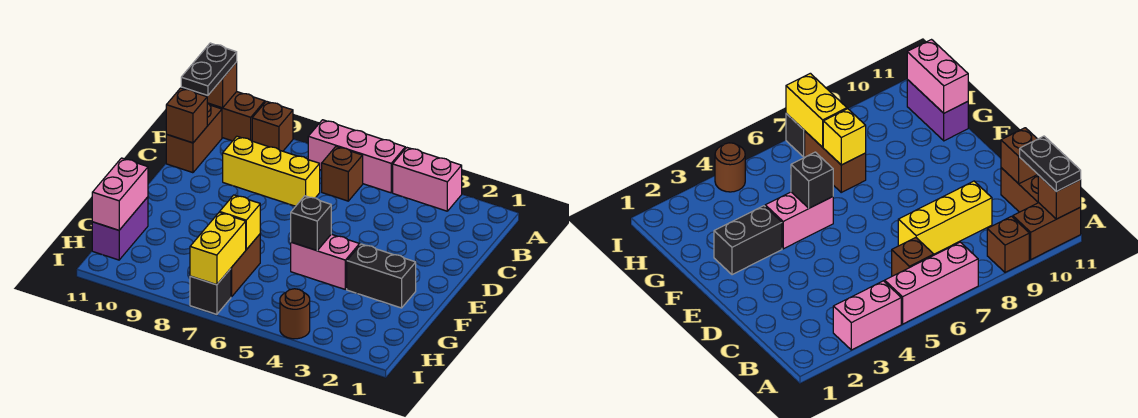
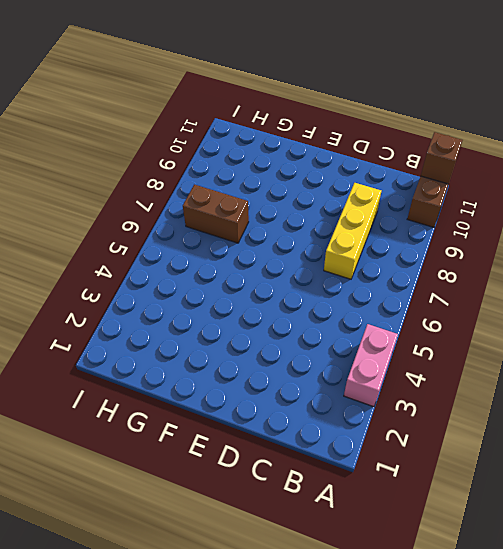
none -> pink brick A5:A7 level 1
none -> brown brick A9 level 1
none -> brown brick B6 level 1

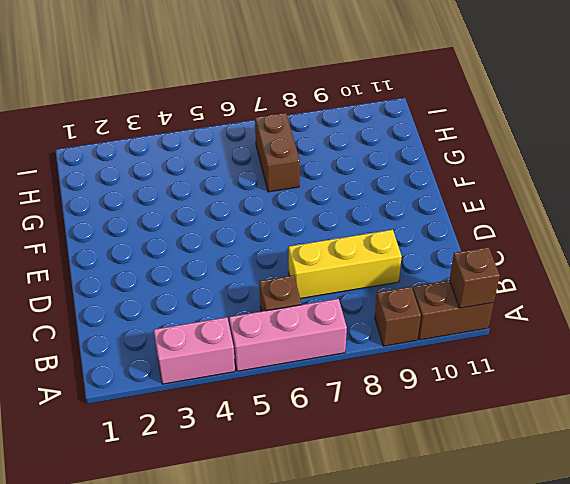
none -> brown brick B11:C11 level 1
none -> black brick F2:F3 level 1
none -> pink brick F4:F5 level 1

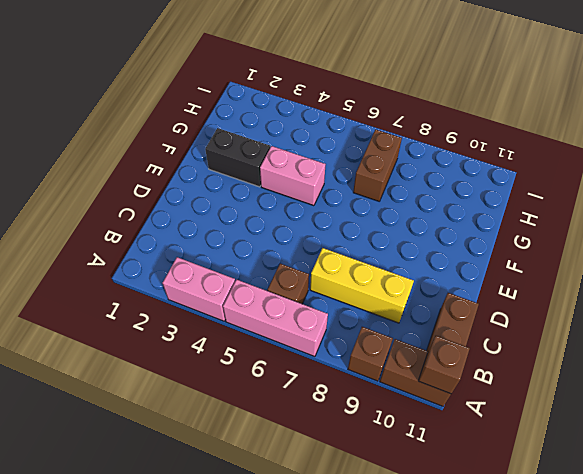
none -> purple brick G11:H11 level 1
none -> brown round brick I4 level 1
none -> black brick I7 level 1

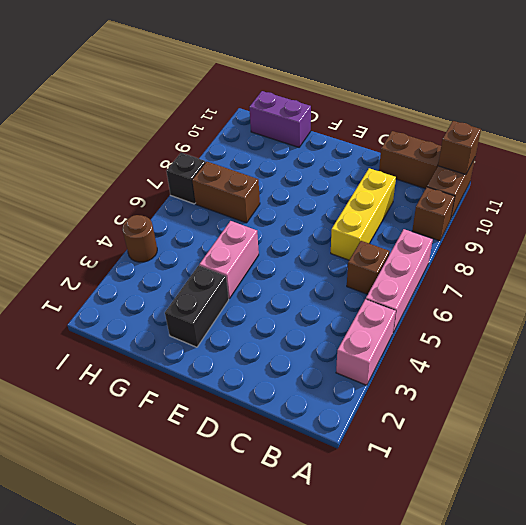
none -> brown brick C11 level 2
none -> black brick F5 level 2
none -> yellow brick G7 level 2

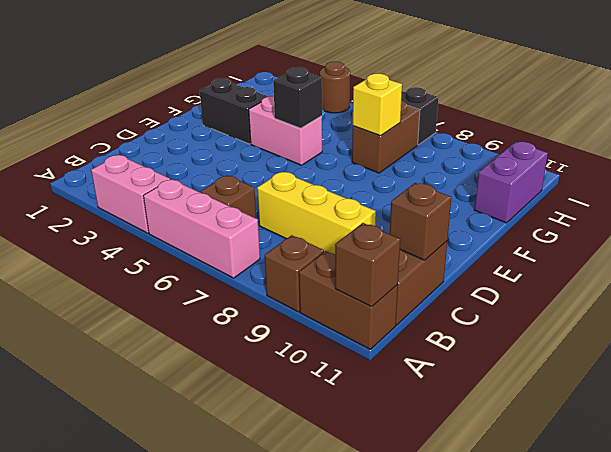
none -> pink brick G11:H11 level 2
none -> yellow brick H7:I7 level 2
none -> black plate A11:B11 level 3

